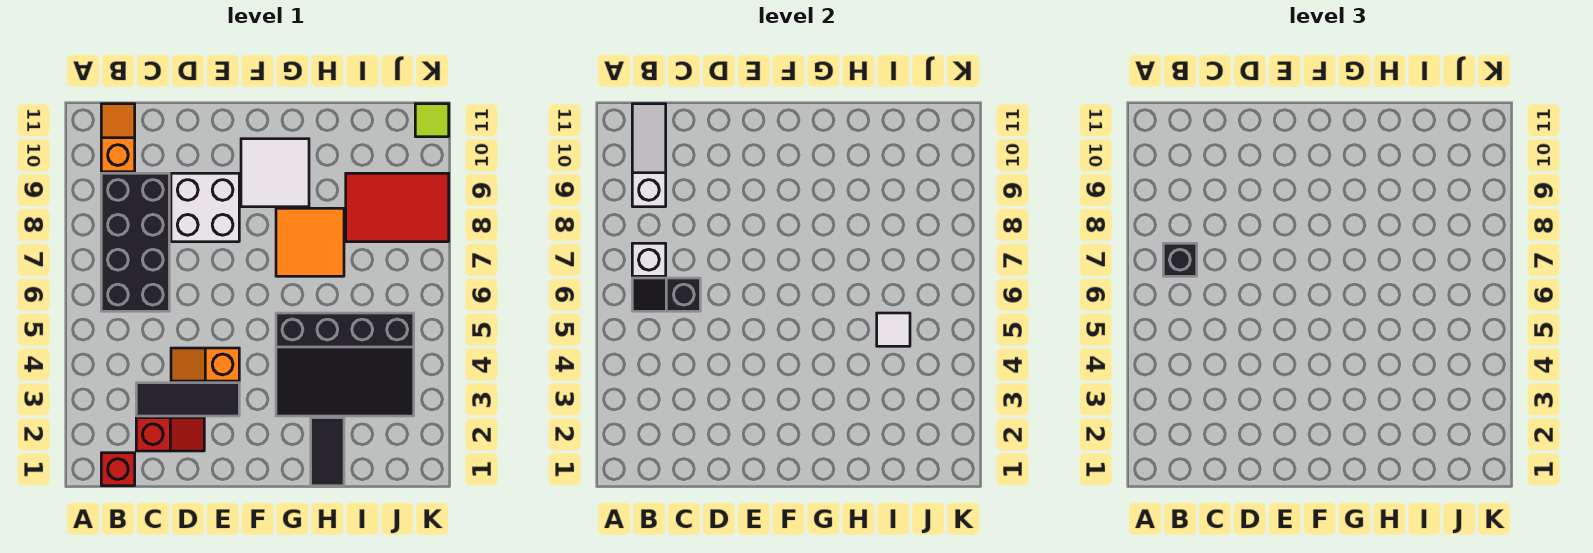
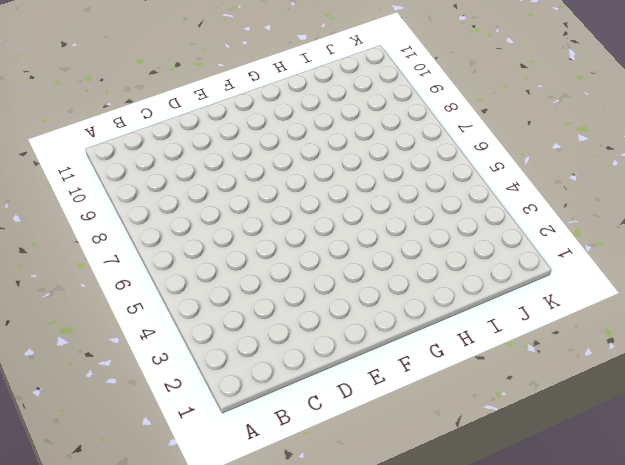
none -> red brick B1 level 1
none -> black brick B6:C9 level 1
none -> orange slope B10:B11 level 1 top 10

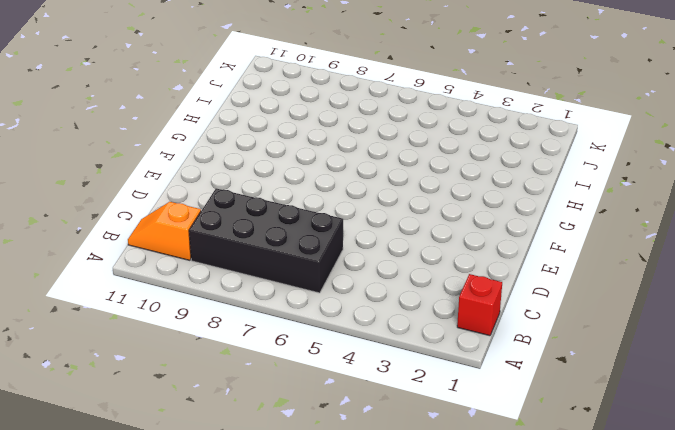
none -> red slope C2:D2 level 1 top C
none -> black tile C3:E3 level 1
none -> orange slope D4:E4 level 1 top E

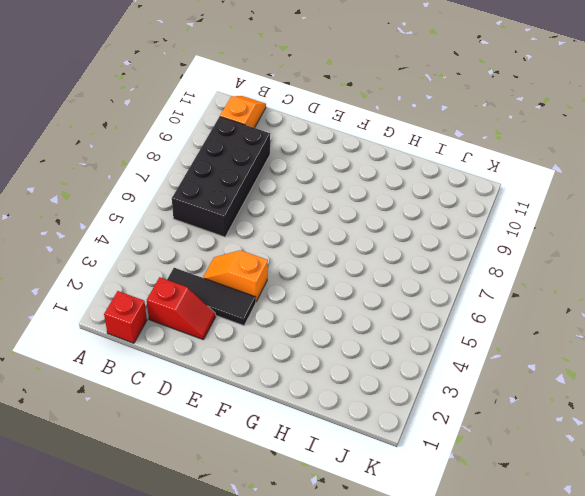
none -> white brick D8:E9 level 1
none -> white tile F9:G10 level 1
none -> black slope G3:J5 level 1 top 5

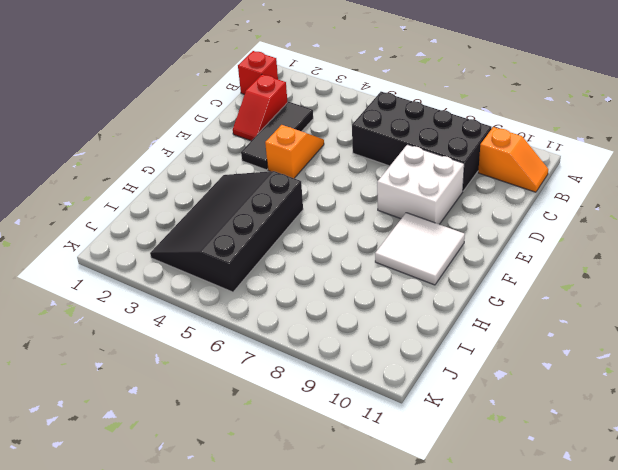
none -> orange tile G7:H8 level 1
none -> black tile H1:H2 level 1
none -> red tile I8:K9 level 1

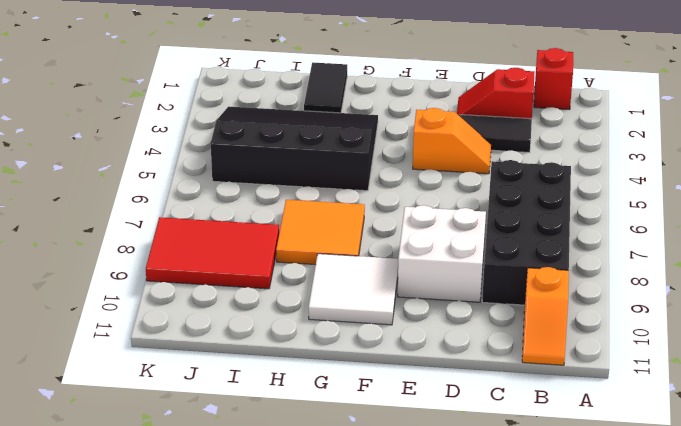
none -> lime tile K11 level 1
none -> black slope B6:C6 level 2 top C
none -> white brick B7 level 2

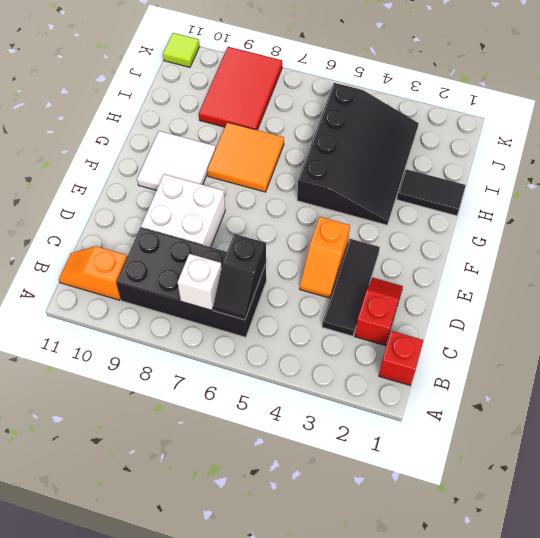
none -> white slope B9:B11 level 2 top 9
none -> white tile I5 level 2
none -> black brick B7 level 3

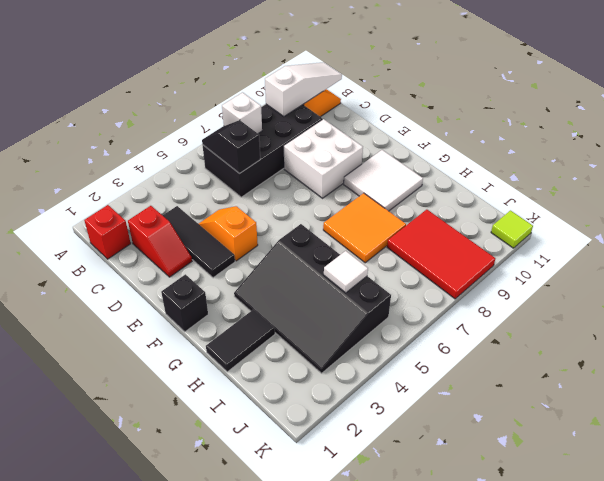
black brick F1 level 1 -> black brick B7 level 3

